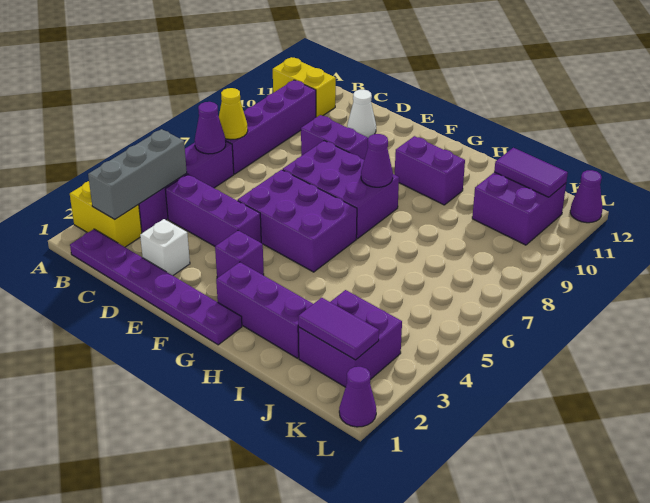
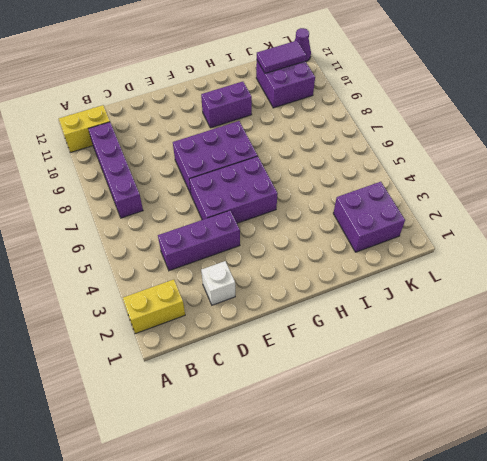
none -> purple plate B1:G1 level 1
none -> purple brick B3:B6 level 1
none -> purple brick D9:E9 level 1

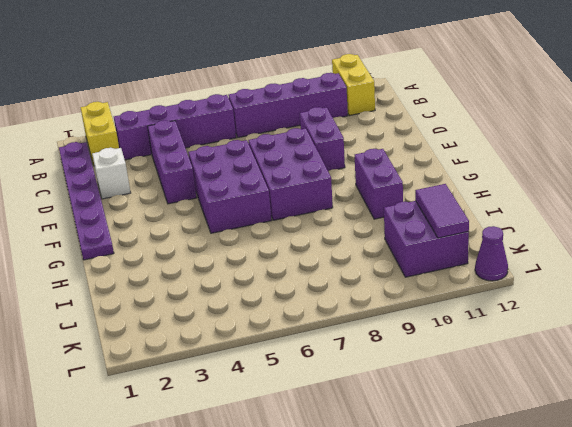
none -> white cone D11 level 1
none -> purple brick F3 level 1
none -> purple brick G2:I2 level 1

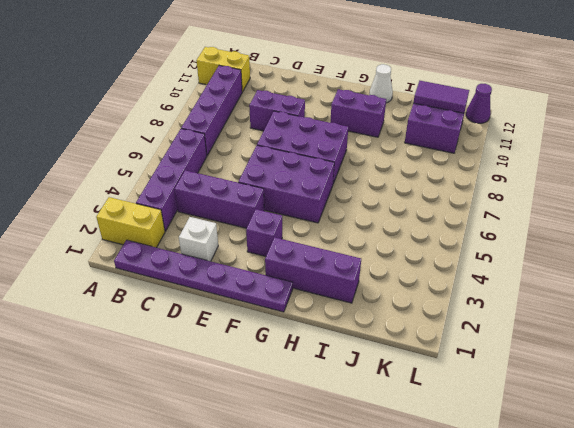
white cone H12 level 1 -> white cone D11 level 1
none -> purple brick J2:K3 level 1
none -> purple cone L1 level 1
none -> grey brick B2:B4 level 2

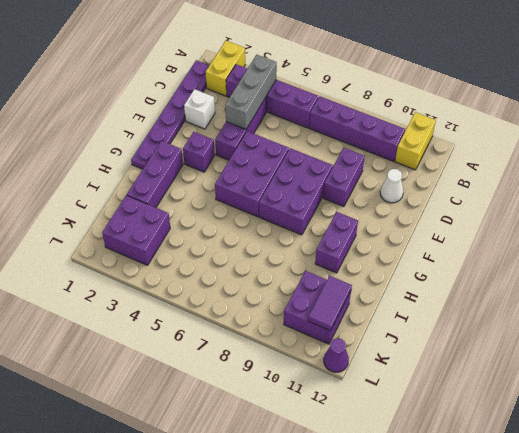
grey brick B4:D4 level 2 -> grey brick B2:B4 level 2
none -> purple cone L1 level 1
none -> purple cone B6 level 2
none -> yellow cone B7 level 2

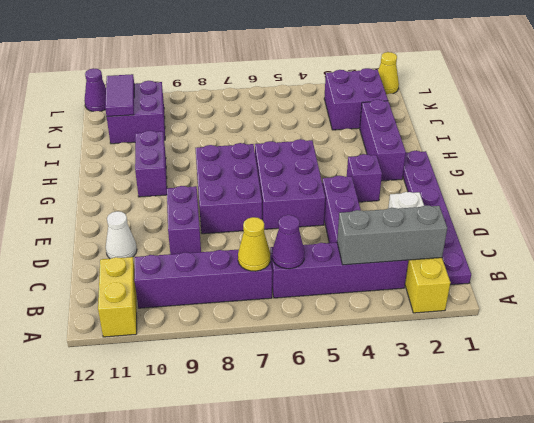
yellow cone L1 level 1 -> purple cone L1 level 1
none -> purple cone G8 level 2
none -> purple tile J2:K2 level 2

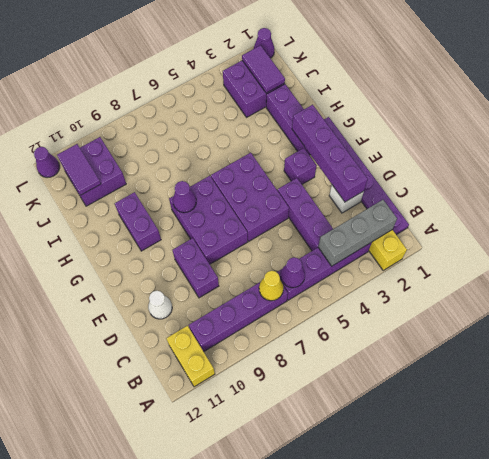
purple brick D2:G2 level 2 -> none

